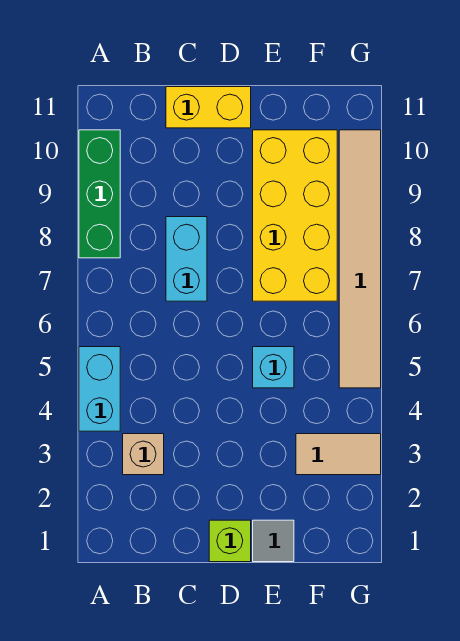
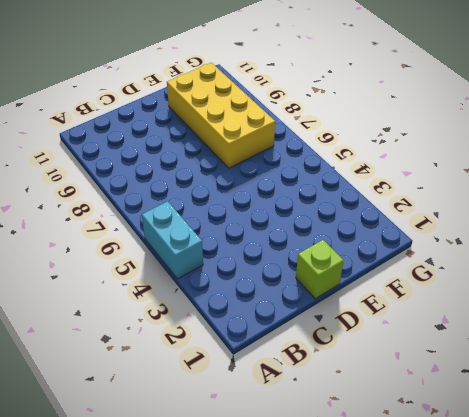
none -> green brick A8:A10 level 1
none -> tan brick B3 level 1

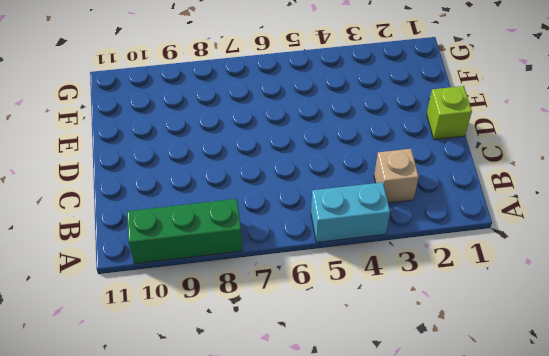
none -> cyan brick C7:C8 level 1
none -> yellow brick C11:D11 level 1

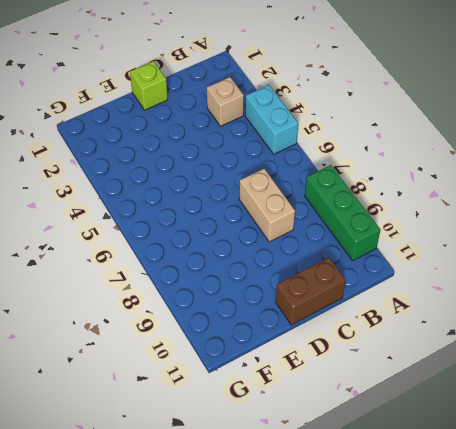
tan brick C7:C8 level 1 -> cyan brick C7:C8 level 1
brown brick C11:D11 level 1 -> yellow brick C11:D11 level 1
none -> grey tile E1 level 1
none -> cyan brick E5 level 1

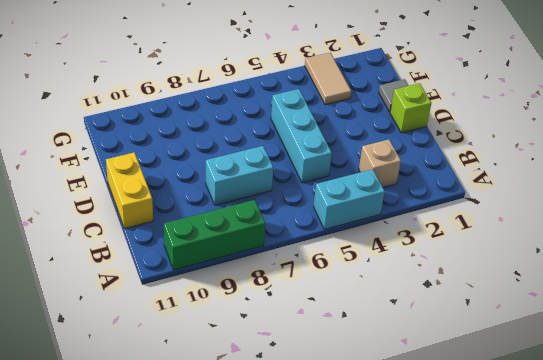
cyan brick C5:E5 level 1 -> cyan brick E5 level 1
none -> yellow brick E7:F10 level 1
none -> tan tile G5:G10 level 1

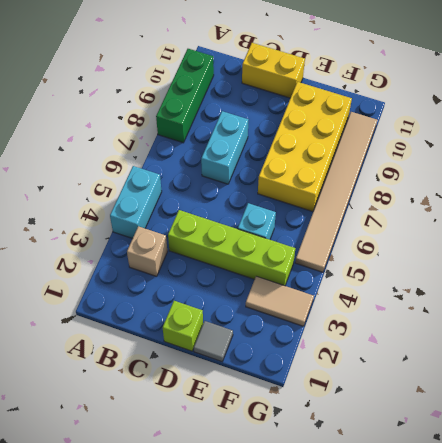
lime brick C4:F4 level 1 -> none

